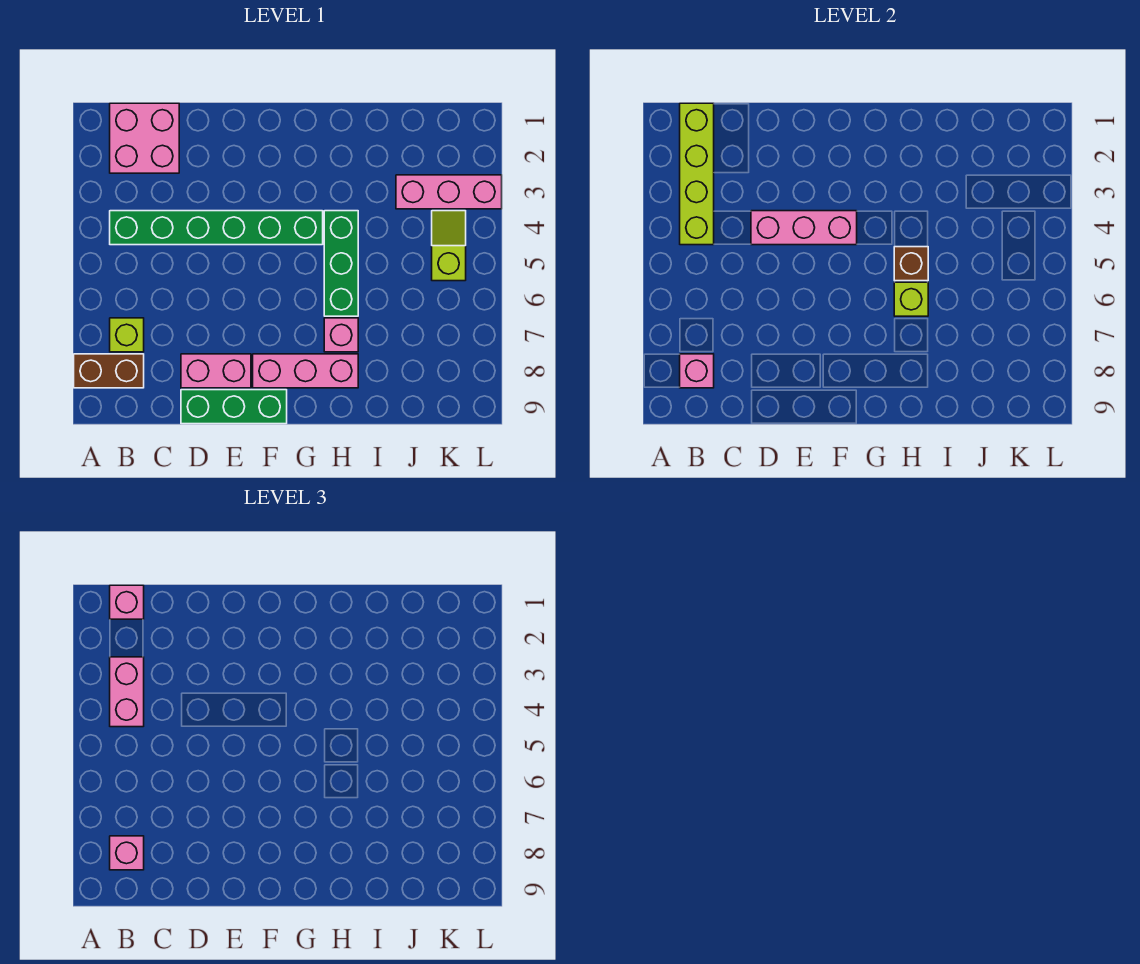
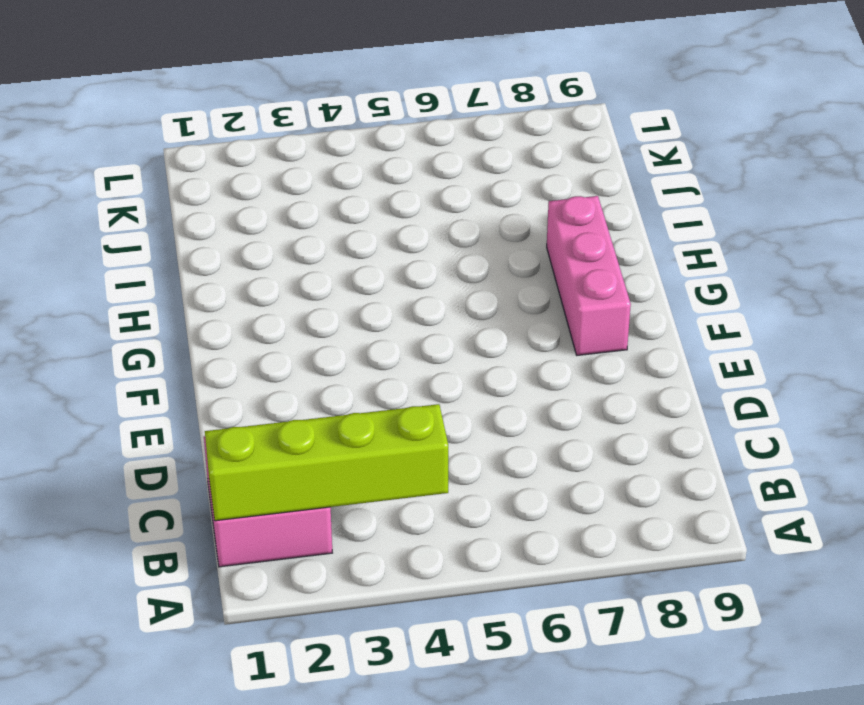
none -> brown brick A8:B8 level 1
none -> green brick B4:G4 level 1
none -> lime brick B7 level 1

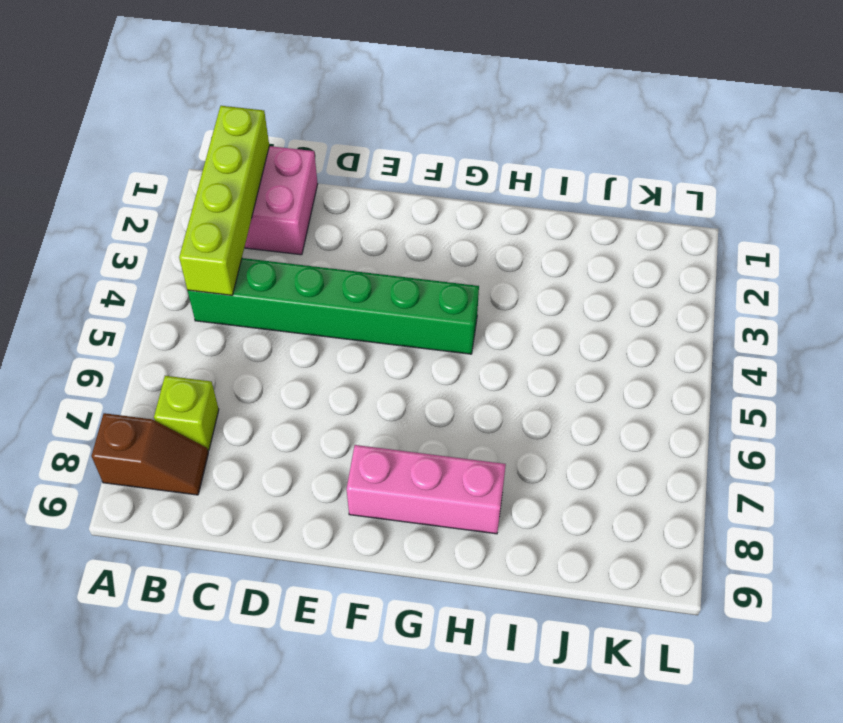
brown slope A8:B8 level 1 top A -> brown brick A8:B8 level 1
none -> pink brick D8:E8 level 1
none -> green brick D9:F9 level 1
none -> green brick H4:H6 level 1

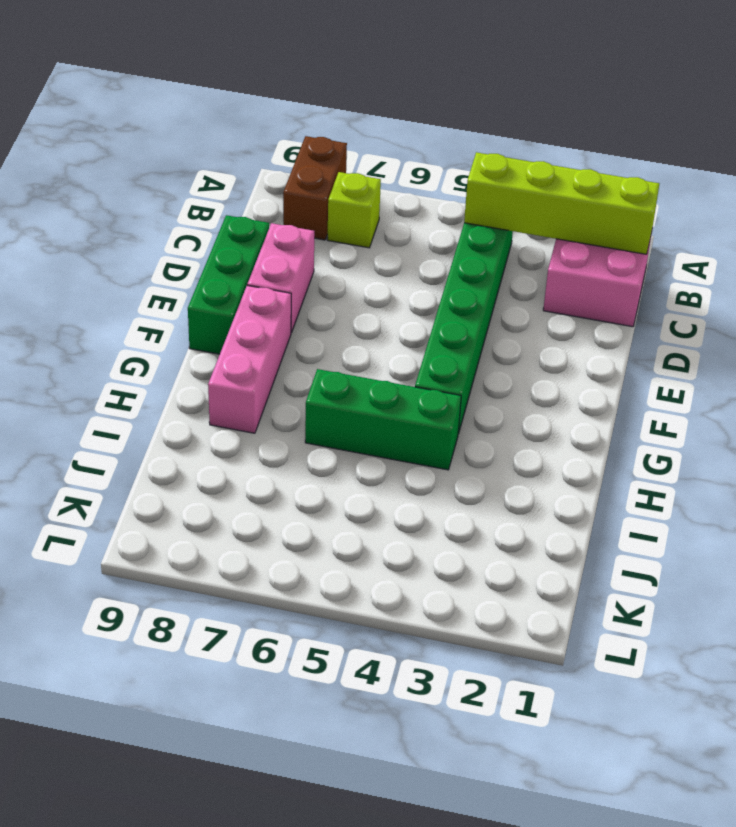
none -> pink brick H7 level 1
none -> pink brick J3:L3 level 1
none -> lime slope K4:K5 level 1 top 5

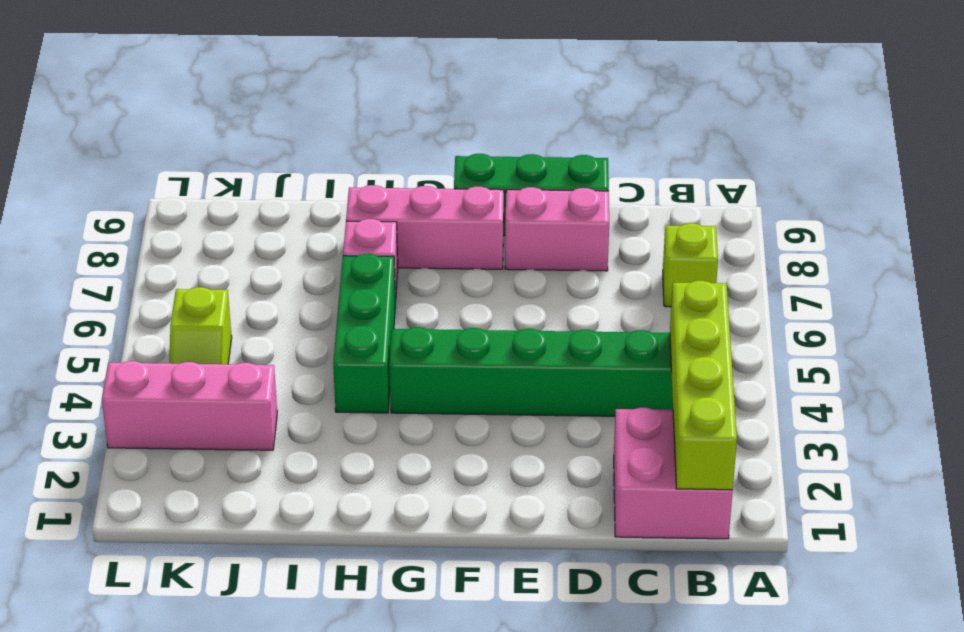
none -> brown brick A8:B8 level 1
none -> pink brick B8 level 2
none -> pink brick D4:F4 level 2

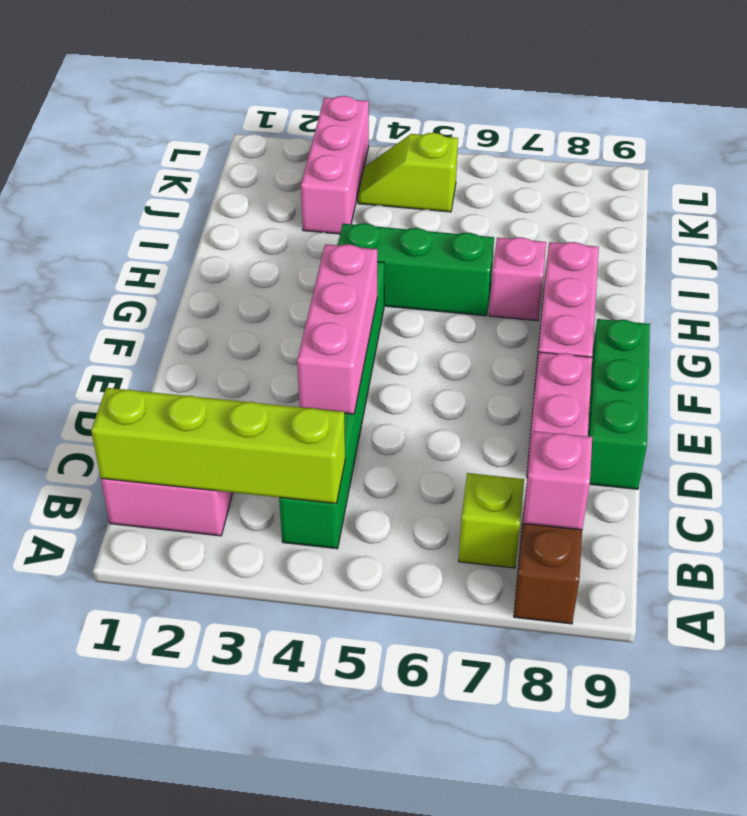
none -> brown brick H5 level 2
none -> lime brick H6 level 2
none -> pink brick B1 level 3

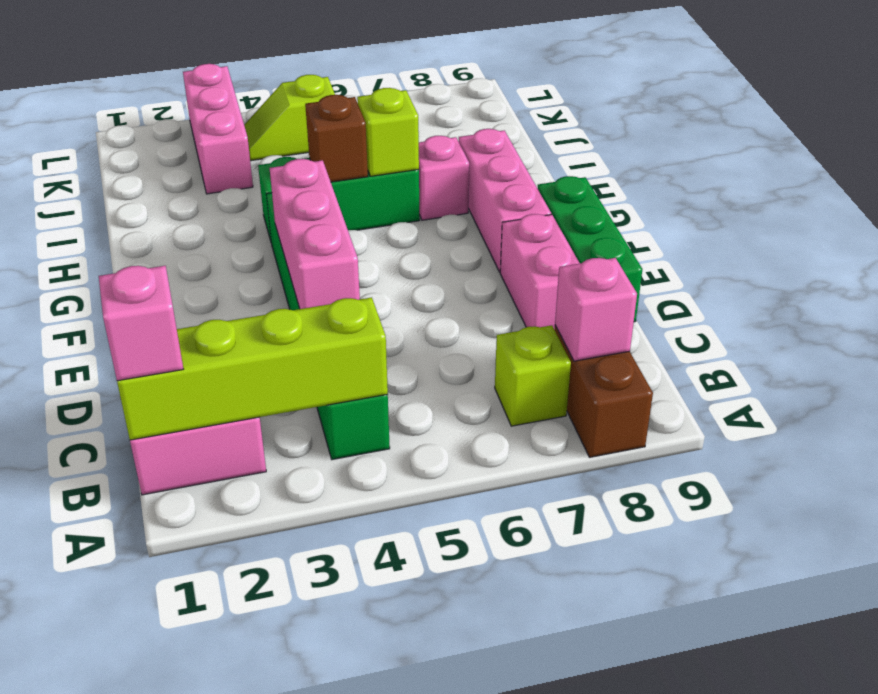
none -> pink brick B3:B4 level 3
none -> pink brick B8 level 3

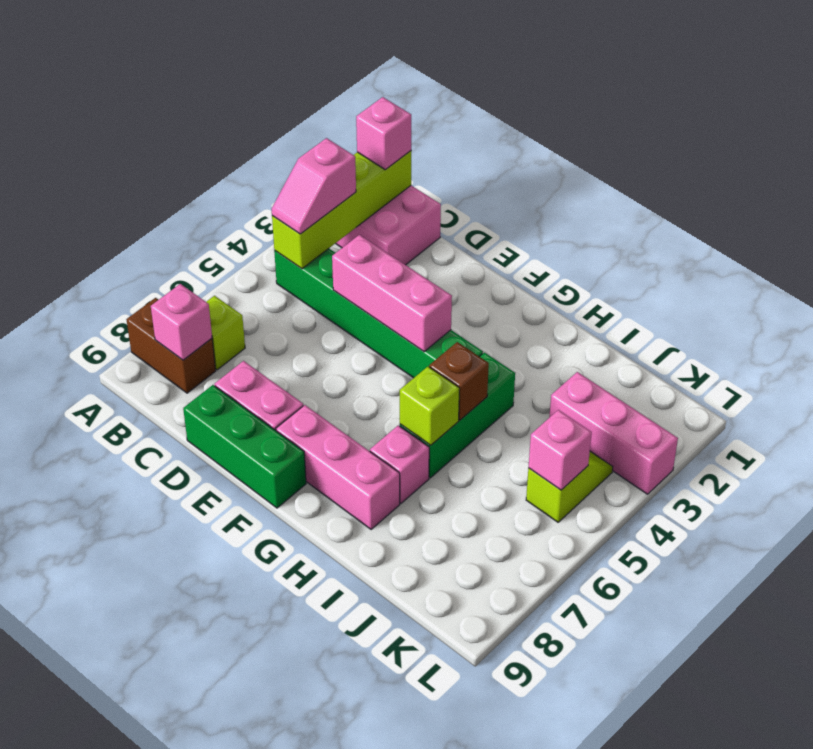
pink slope B3:B4 level 3 top 3 -> pink brick B3:B4 level 3
pink brick K5 level 2 -> pink brick B8 level 3

